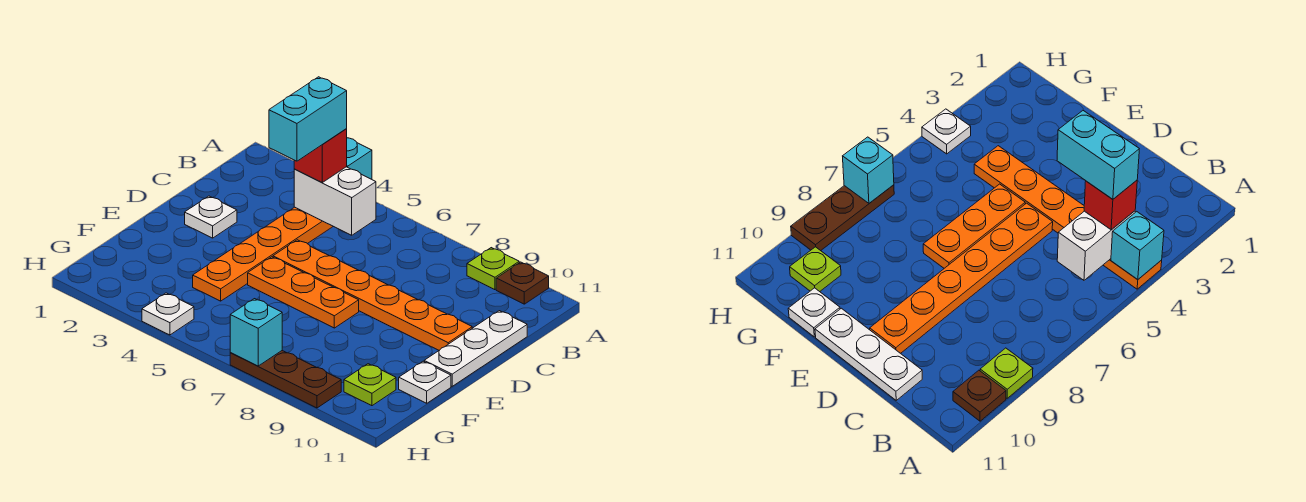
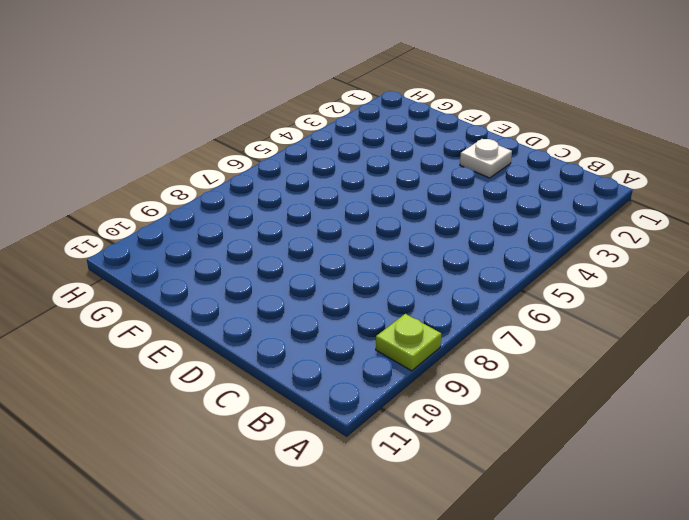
none -> orange plate A4:F4 level 1
none -> brown plate A10 level 1
none -> white plate C11:E11 level 1

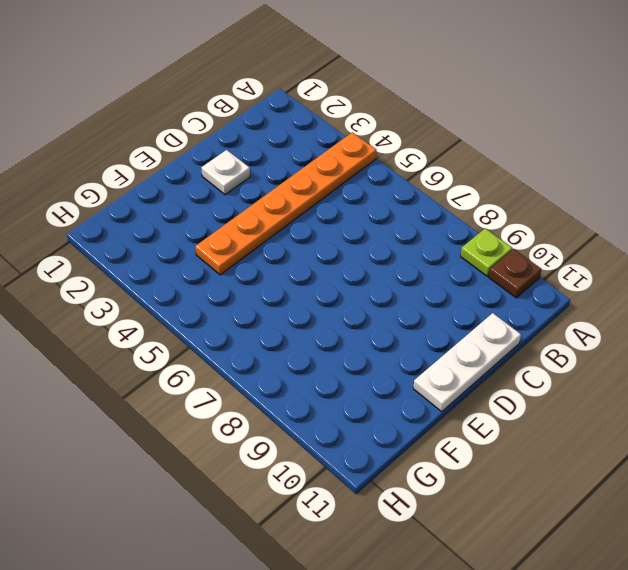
none -> orange plate D5:D10 level 1
none -> orange plate E5:E7 level 1
none -> white plate F11 level 1

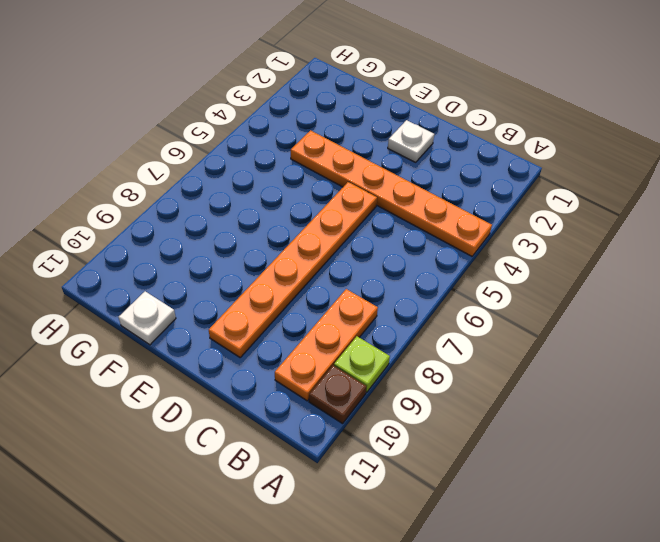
orange plate B8:B10 level 1 -> orange plate E5:E7 level 1
none -> white plate C11:E11 level 1
none -> lime plate G10 level 1
none -> white plate H4 level 1

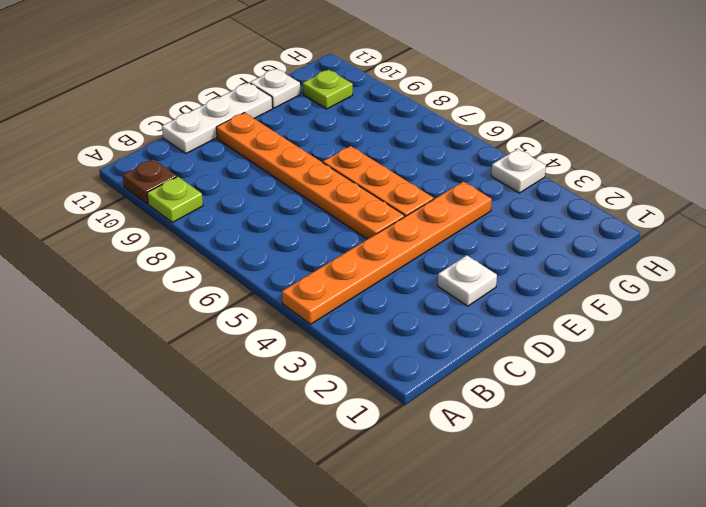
none -> brown plate H7:H9 level 1
none -> cyan brick A4 level 2
none -> white brick B4:B5 level 2

